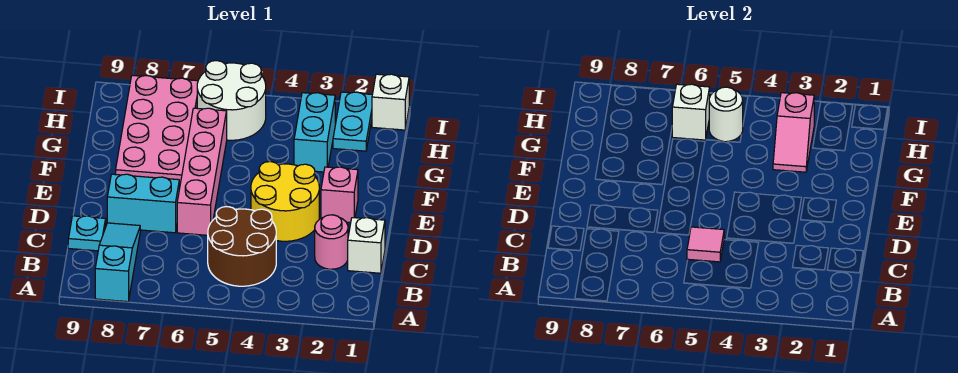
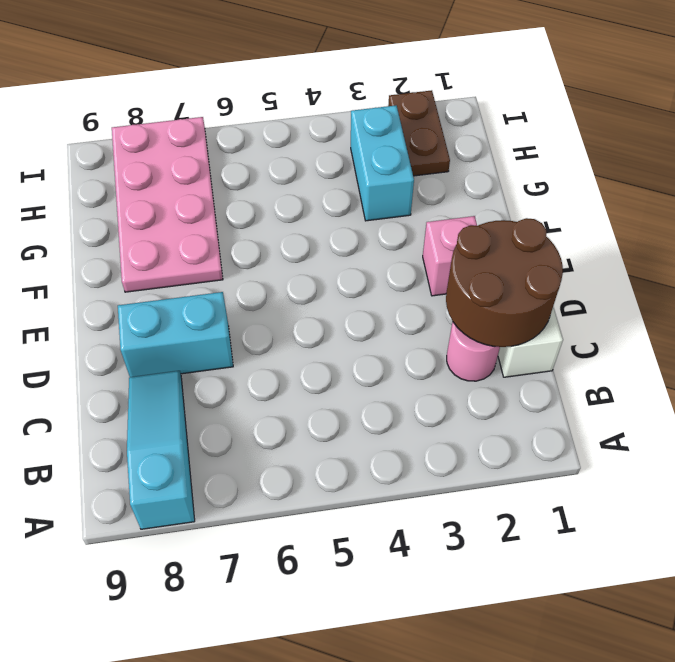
brown round brick C1:D2 level 2 -> brown round brick B4:C5 level 1
brown plate H2:I2 level 1 -> cyan plate H2:I2 level 1
none -> cyan plate C9 level 1
none -> yellow round brick D3:E4 level 1
none -> pink brick D6:G6 level 1

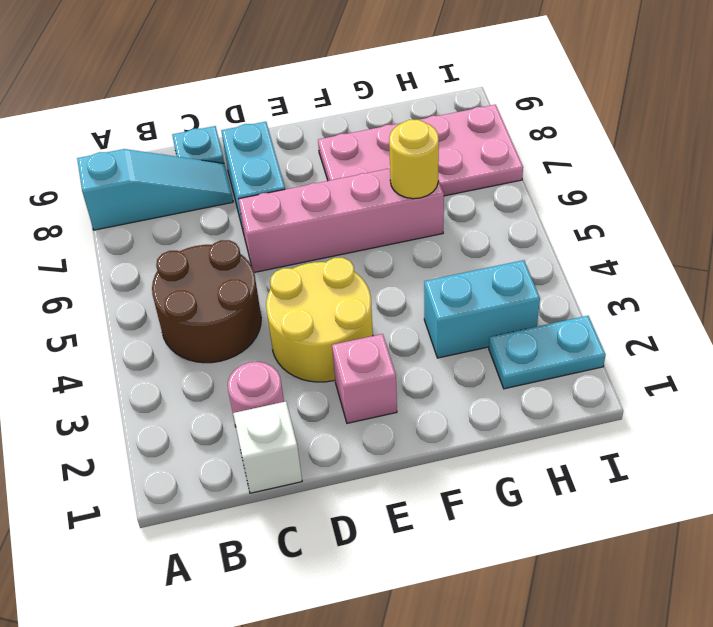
yellow round brick G6 level 2 -> none
none -> white round brick H5:I6 level 1
none -> white brick I1 level 1
none -> pink tile C5 level 2

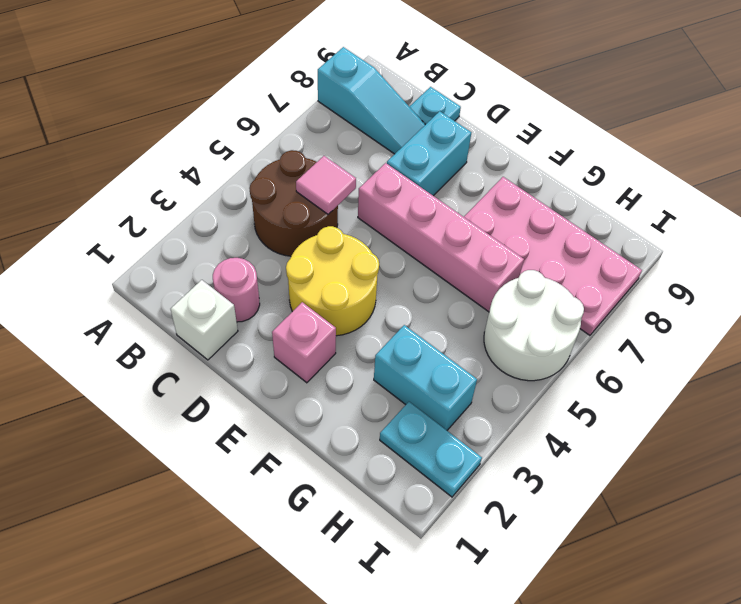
none -> white brick I1 level 1
none -> pink slope G3:H3 level 2 top H
none -> white round brick H5 level 2

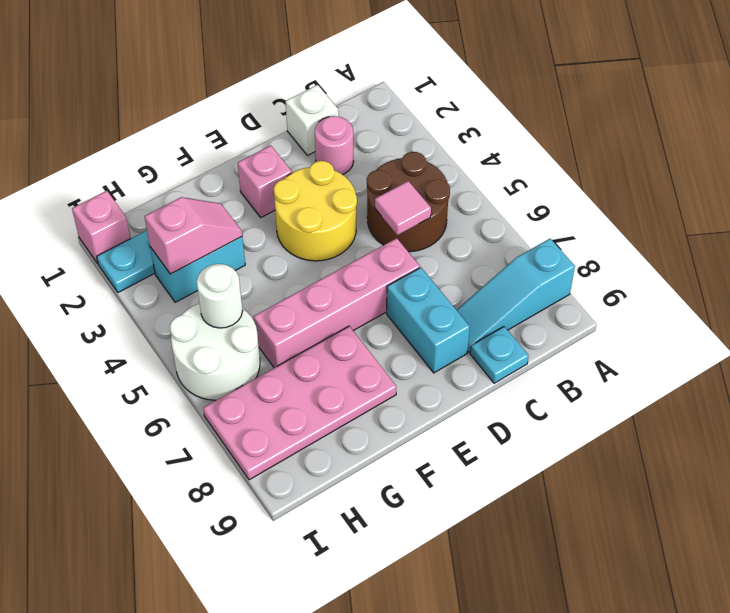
pink brick I1 level 1 -> white brick I1 level 1
none -> white brick H6 level 2

